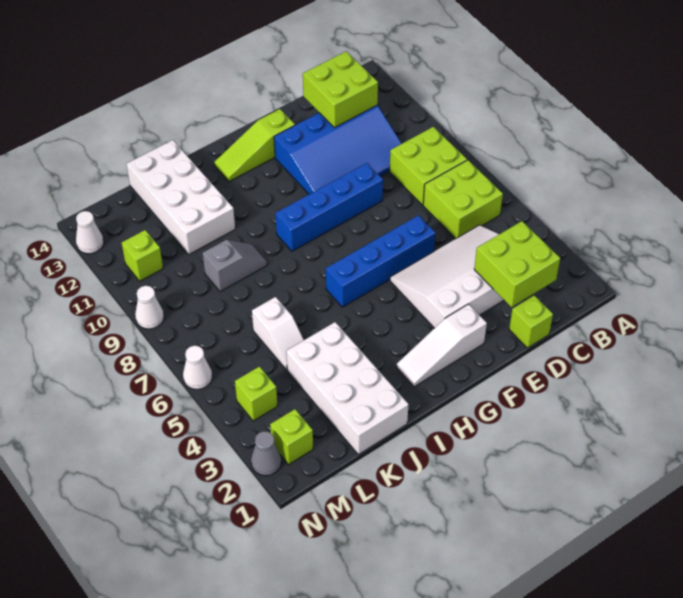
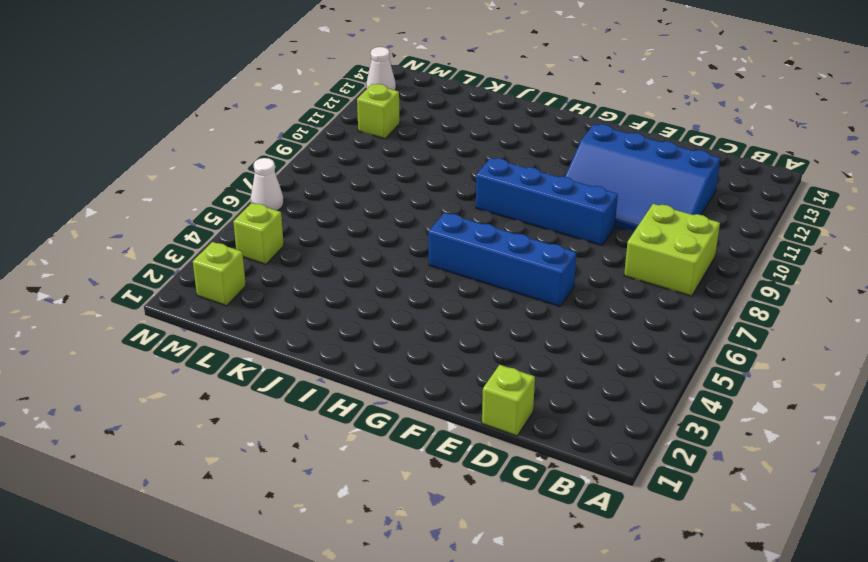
none -> lime brick B6:C7 level 1
none -> white slope C3:F5 level 1 top 3
none -> white slope F2:H2 level 1 top F

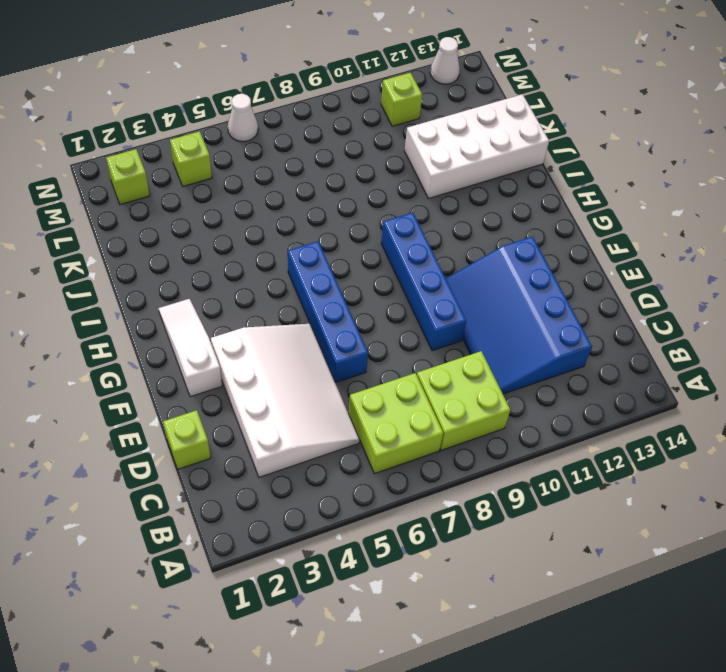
none -> lime slope F13:H13 level 1 top F
none -> white brick J1:K4 level 1
none -> grey slope J9:K9 level 1 top K

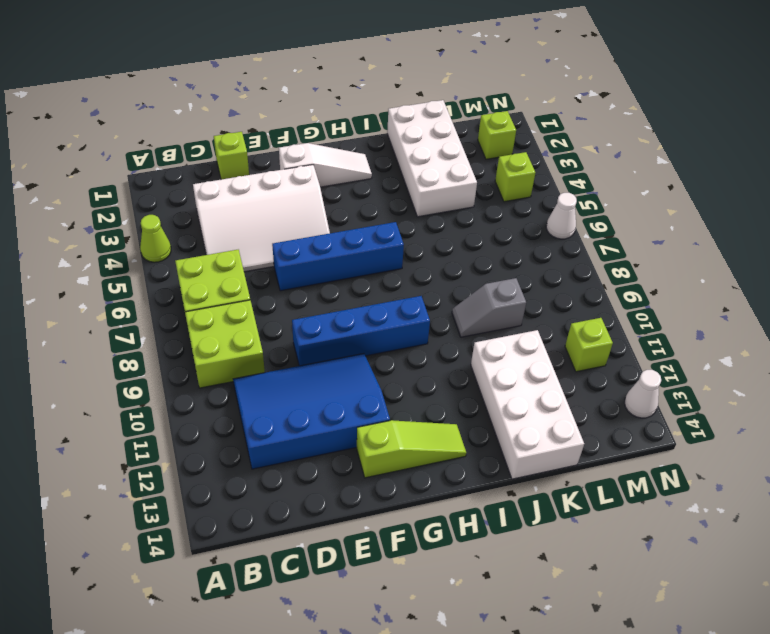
lime cone A4 level 1 -> none
none -> white slope K5:K6 level 1 top 6
none -> grey cone N2 level 1
none -> white cone N9 level 1

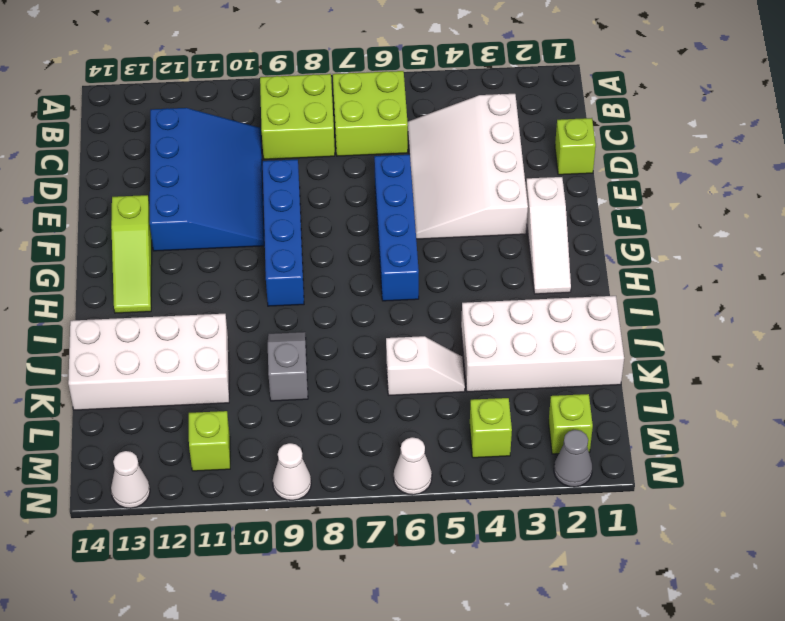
none -> lime brick C2:D3 level 2
none -> lime brick C12:D13 level 2

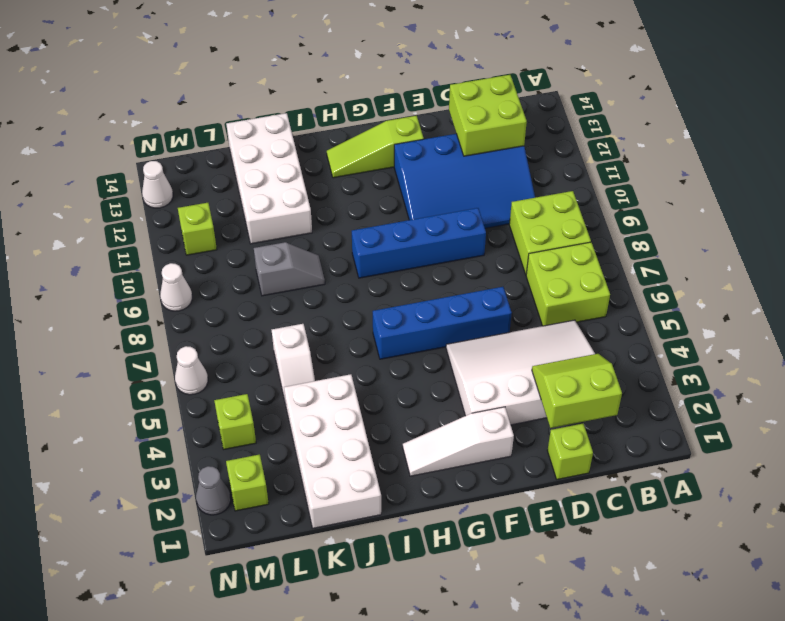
lime slope C2:D3 level 2 top 2 -> lime brick C2:D3 level 2

